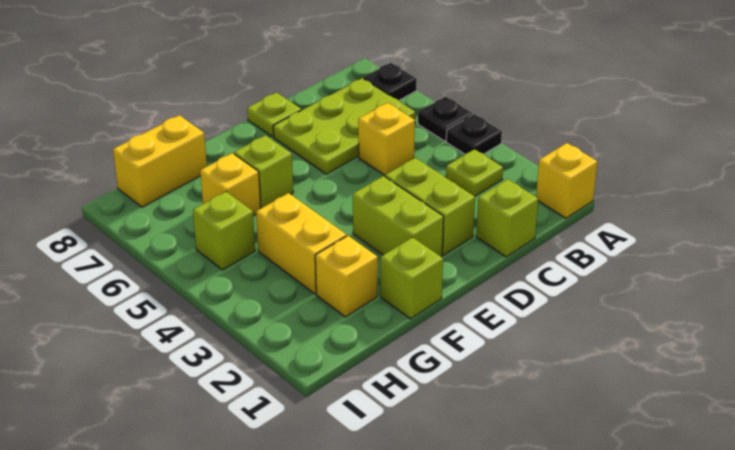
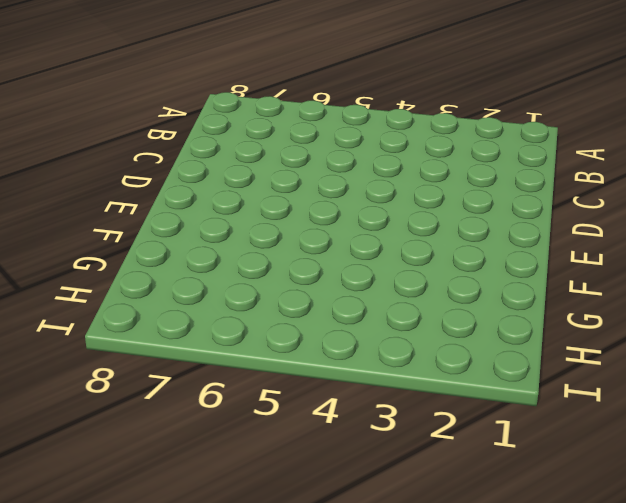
none -> yellow brick A1 level 1
none -> black plate A4 level 1
none -> black plate A5 level 1

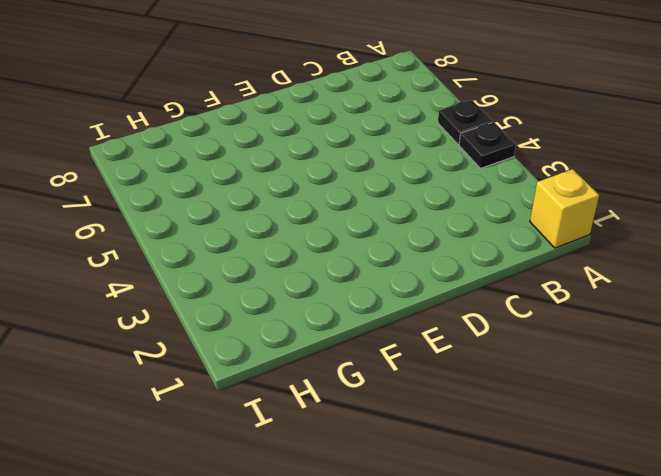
none -> black plate A7 level 1
none -> lime plate B3 level 1
none -> lime plate B6:D7 level 1

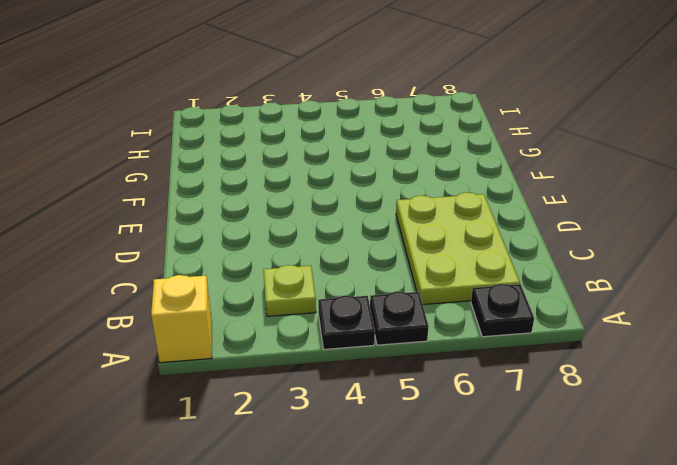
none -> lime brick C1 level 1
none -> yellow brick C5 level 1
none -> lime brick D2:D3 level 1

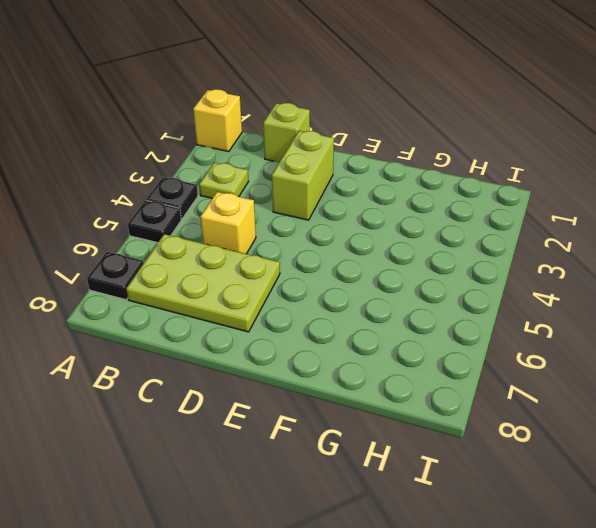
none -> lime plate D8 level 1
none -> lime brick E2:E3 level 1
none -> lime brick F1 level 1

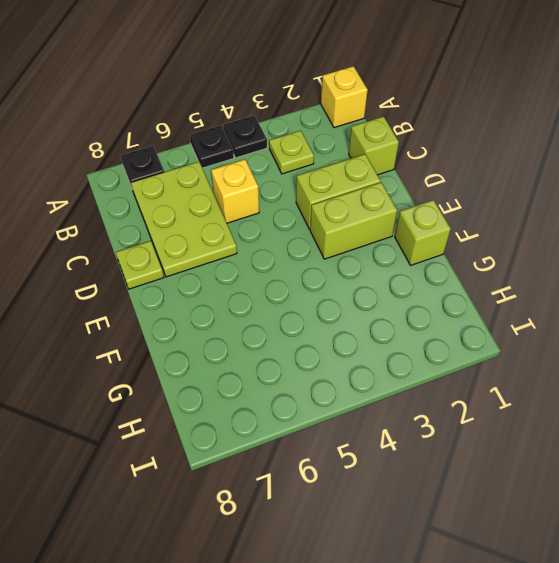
none -> lime brick F6 level 1
none -> yellow brick G2 level 1
none -> yellow brick G3:G4 level 1

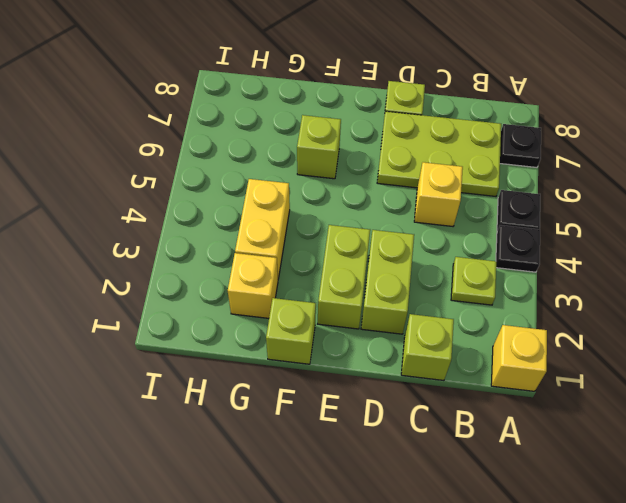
none -> yellow brick G6 level 1
none -> yellow brick G8:H8 level 1
none -> lime brick H5 level 1

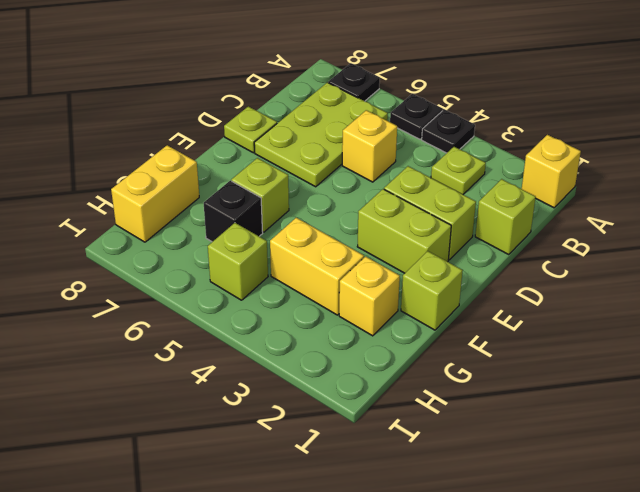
black brick G6 level 1 -> yellow brick G6 level 1

